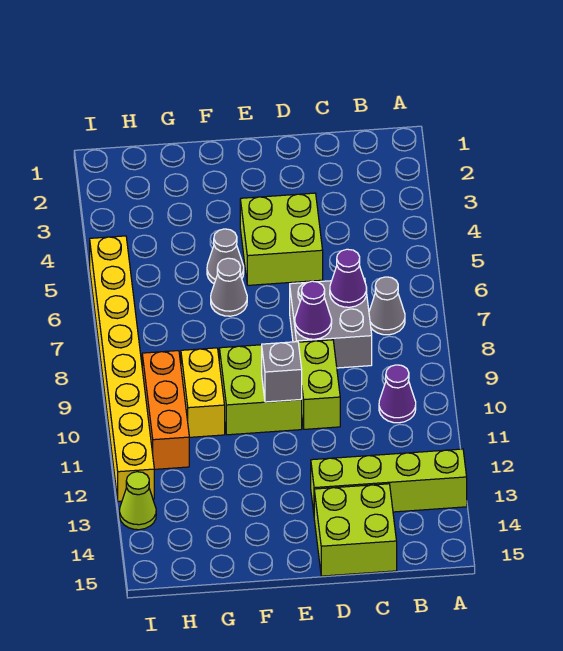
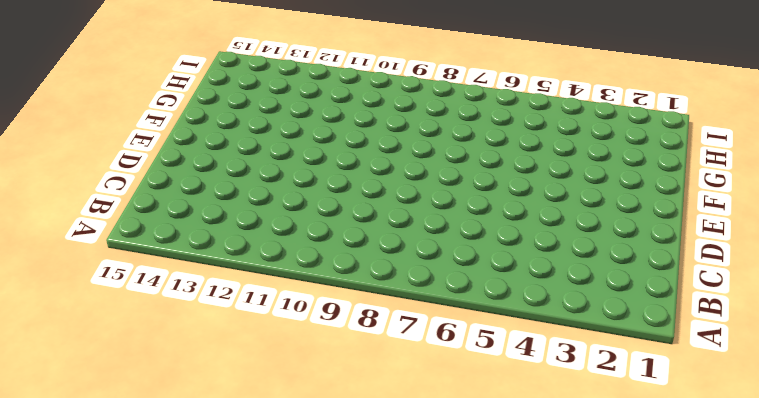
none -> lime brick A13:D13 level 1
none -> grey cone B7 level 1
none -> purple cone B10 level 1

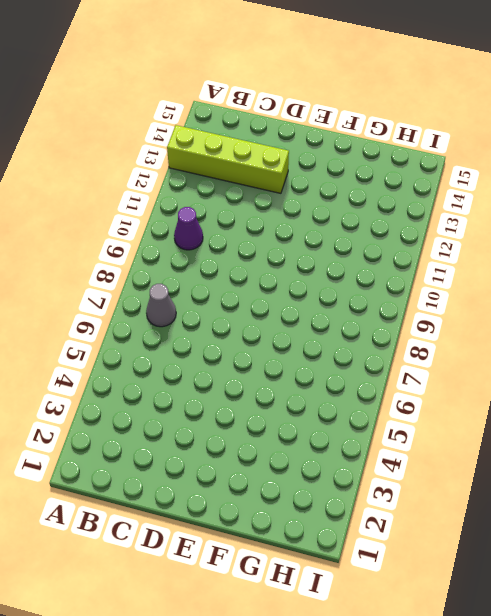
none -> grey brick C7:D8 level 1
none -> lime brick C14:D15 level 1
none -> lime brick D4:E5 level 1

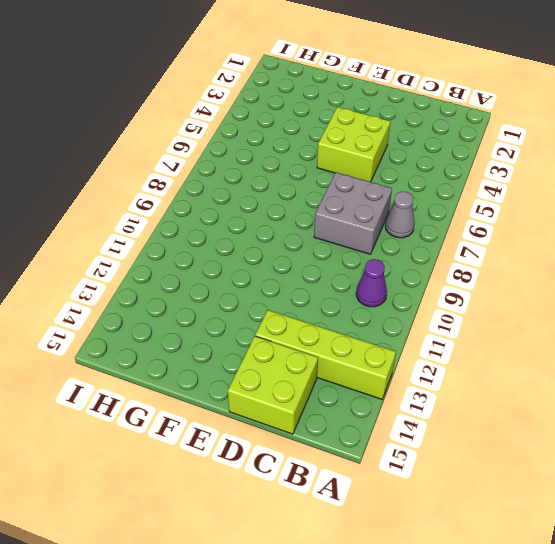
none -> lime brick D9:D10 level 1
none -> lime brick E9:F10 level 1
none -> grey cone F5 level 1

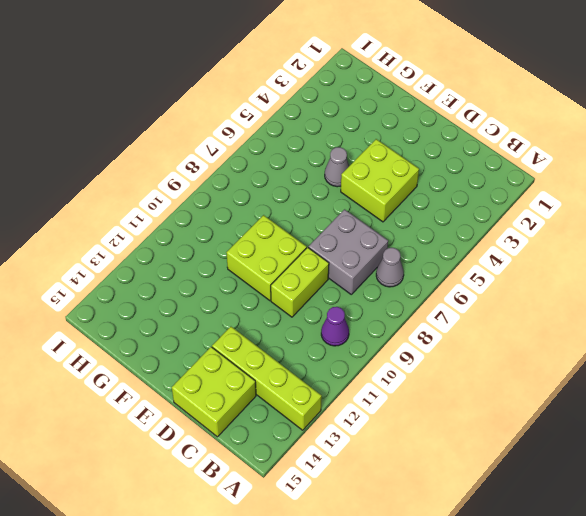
none -> grey cone F6 level 1
none -> yellow brick G9:G10 level 1
none -> orange brick H9:H11 level 1

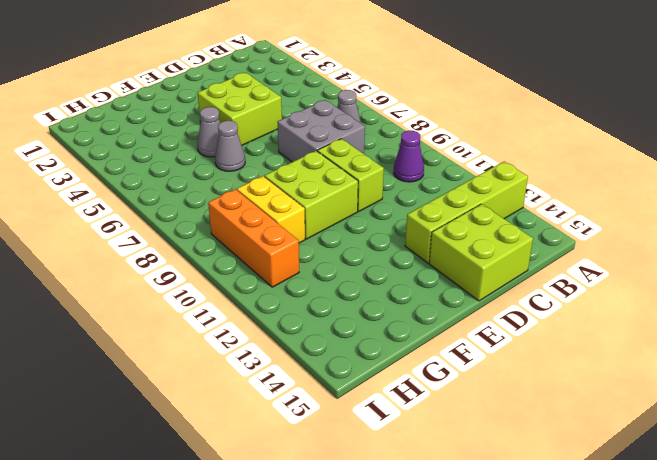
none -> yellow brick I5:I12 level 1
none -> lime cone I13 level 1
none -> purple cone C7 level 2

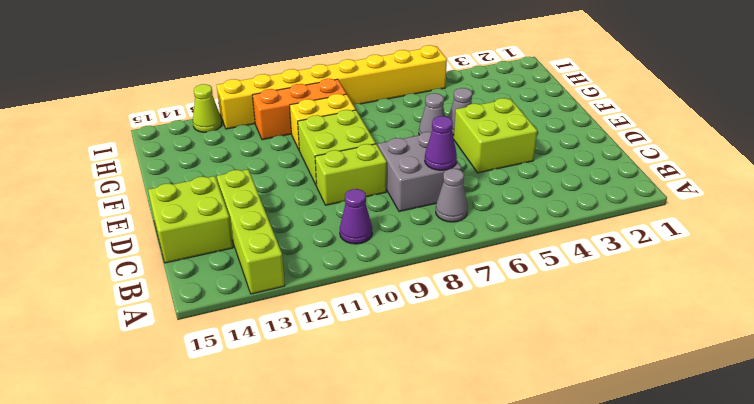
none -> purple cone D8 level 2
none -> grey brick E10 level 2

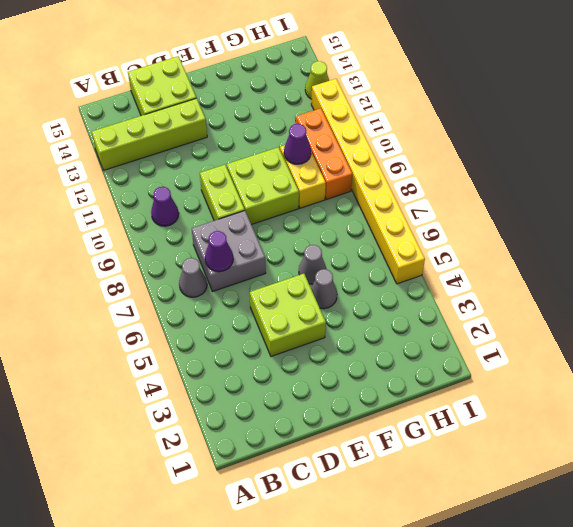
purple cone G10 level 2 -> purple cone D8 level 2
none -> grey brick E10 level 2

